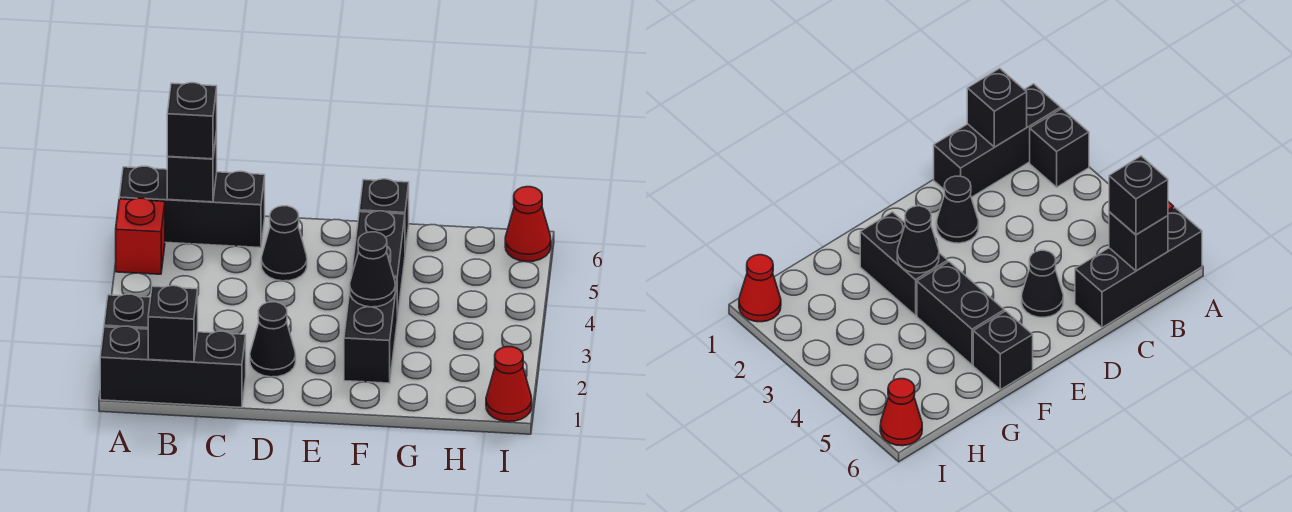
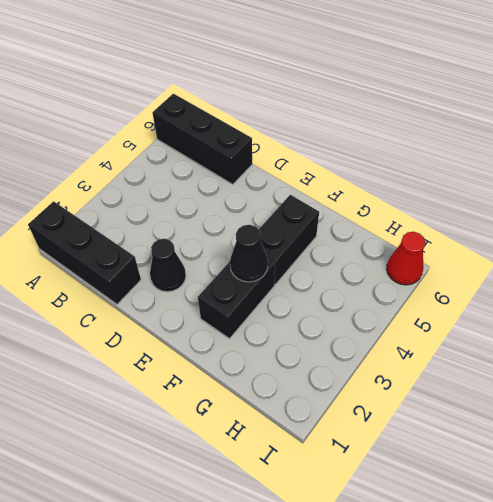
none -> black brick A2 level 1
none -> red brick A5 level 1
none -> black cone D5 level 1

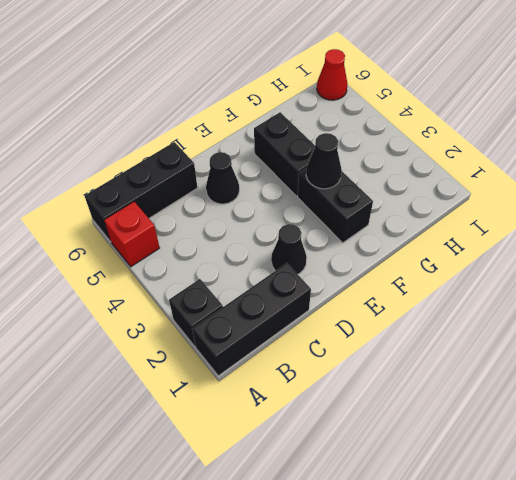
none -> black brick F6 level 1
none -> red cone I1 level 1
none -> black brick B1 level 2

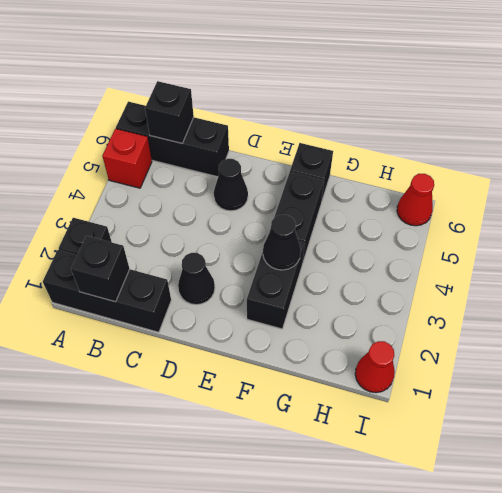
none -> black brick B6 level 3

